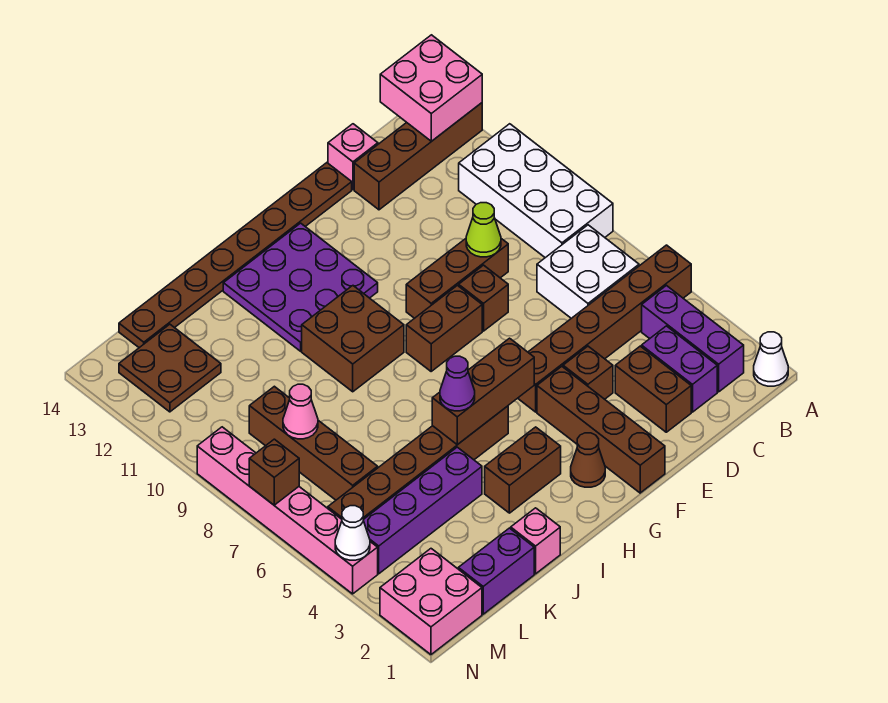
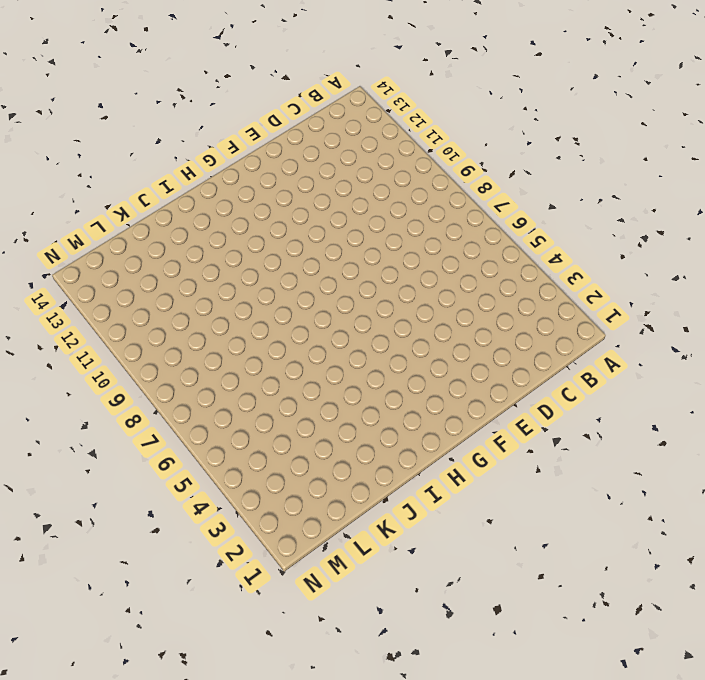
none -> white cone A1 level 1
none -> brown brick A5:F5 level 1
none -> white brick A8:B11 level 1
none -> brown brick A13:D13 level 1

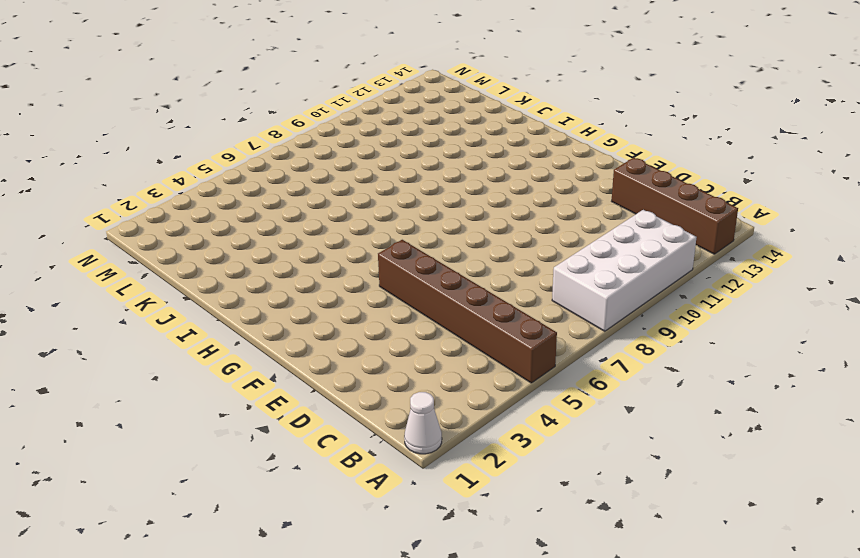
none -> purple brick B2:B4 level 1
none -> white brick B6:C7 level 1
none -> purple brick C2:C3 level 1
none -> brown brick D2:D3 level 1

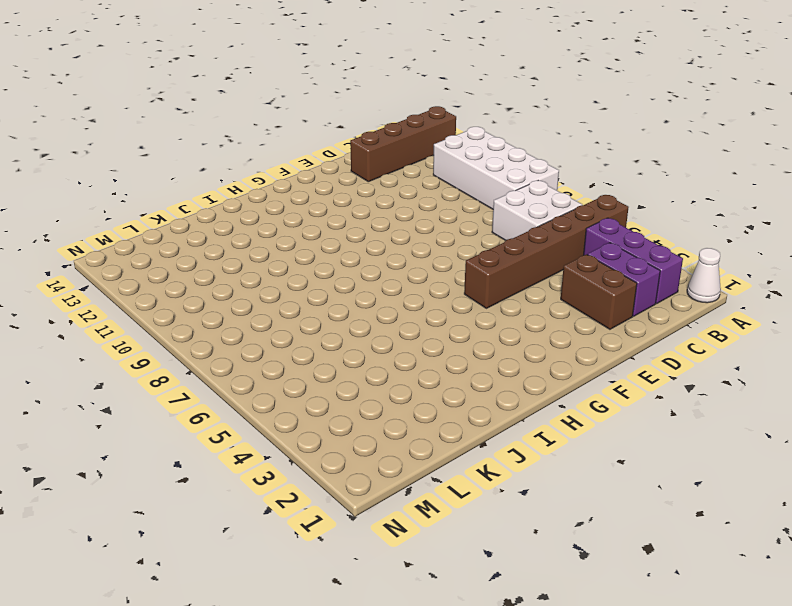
none -> brown brick D9:F9 level 1
none -> pink brick D14 level 1
none -> brown brick E4 level 1
none -> brown brick E8 level 1

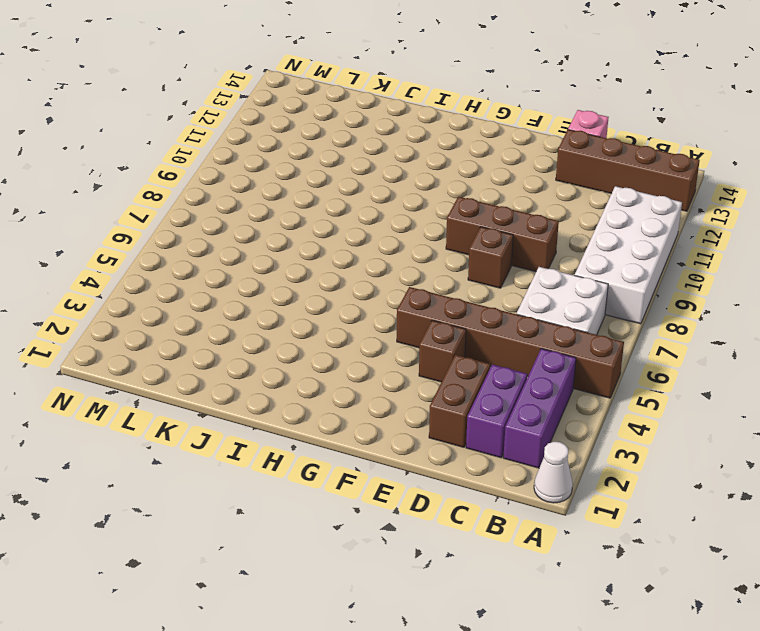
none -> brown plate E14:L14 level 1
none -> brown brick F1:F4 level 1
none -> brown brick F8:G8 level 1
none -> brown cone G2 level 1

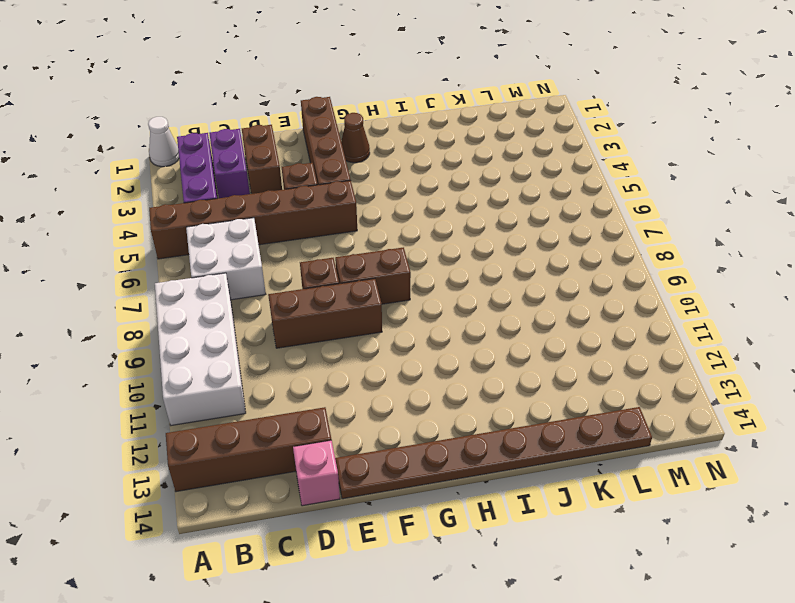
none -> purple plate G11:I13 level 1
none -> brown brick H3:I3 level 1
none -> brown brick H5:M5 level 1
none -> brown brick H9:I10 level 1

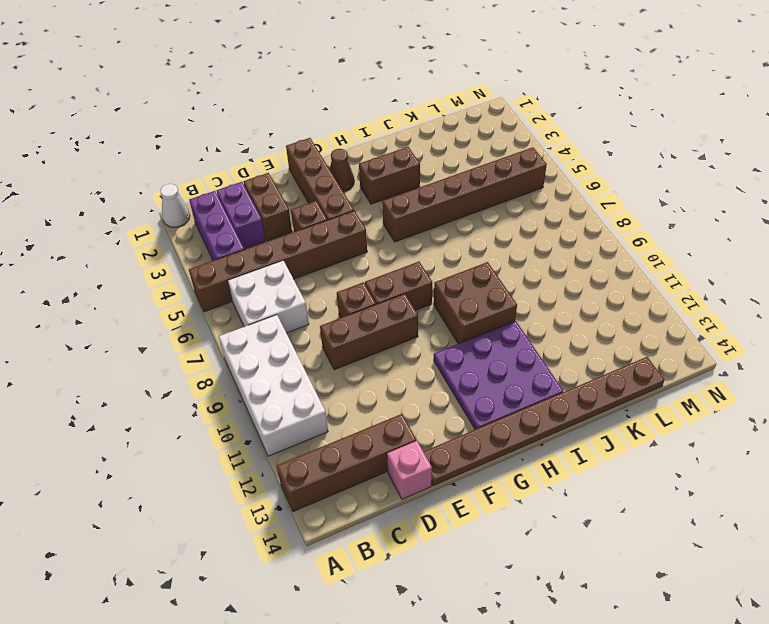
none -> pink brick J1 level 1
none -> purple brick J4:M4 level 1
none -> purple brick K1:L1 level 1
none -> brown brick L6:L9 level 1

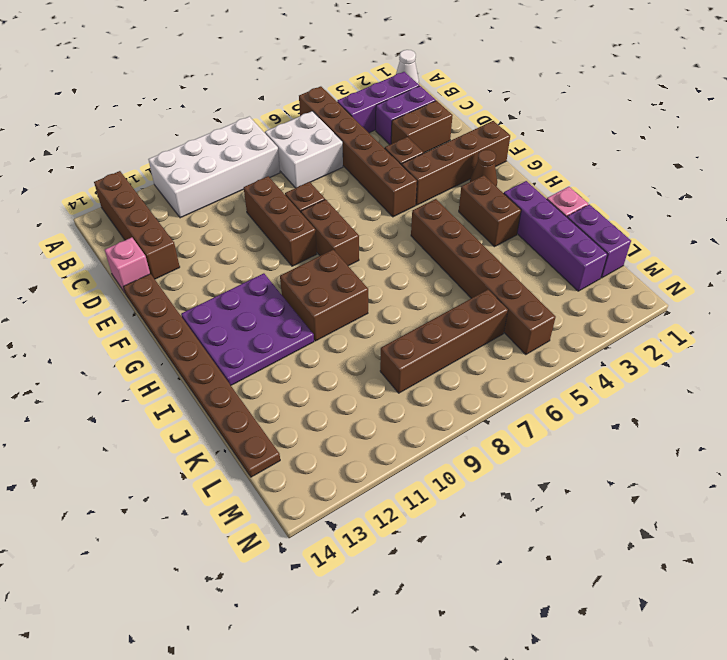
purple brick I2:L2 level 1 -> purple brick J4:M4 level 1
none -> brown plate L12:M13 level 1
none -> pink brick M1:N2 level 1
none -> pink brick N4:N9 level 1
none -> pink brick A13:B14 level 2

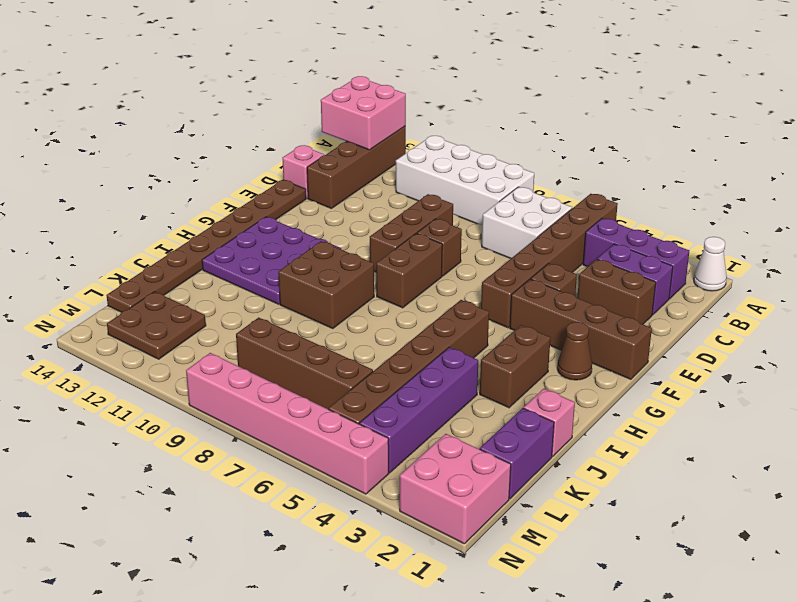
none -> lime cone D9 level 2
none -> brown brick G5:I5 level 2
none -> pink cone L8 level 2
none -> white cone N4 level 2

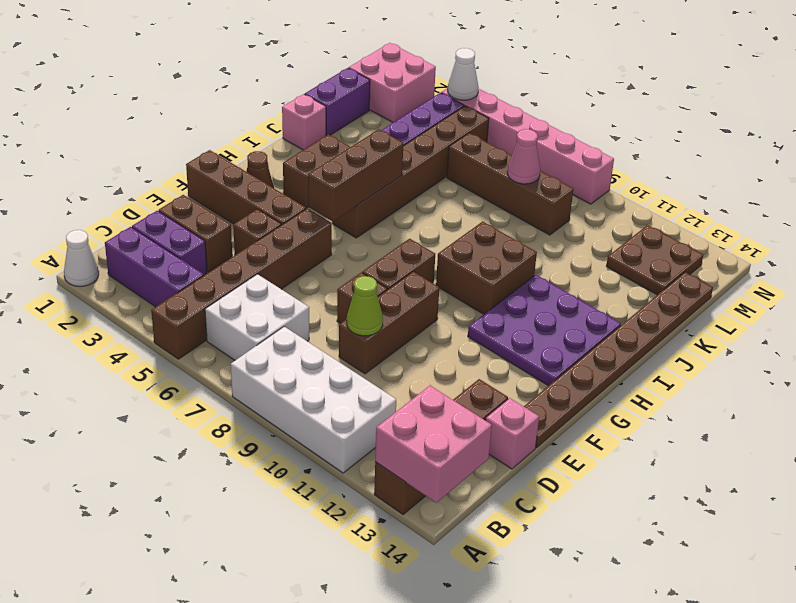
none -> brown brick N7 level 2
none -> purple cone I5 level 3

